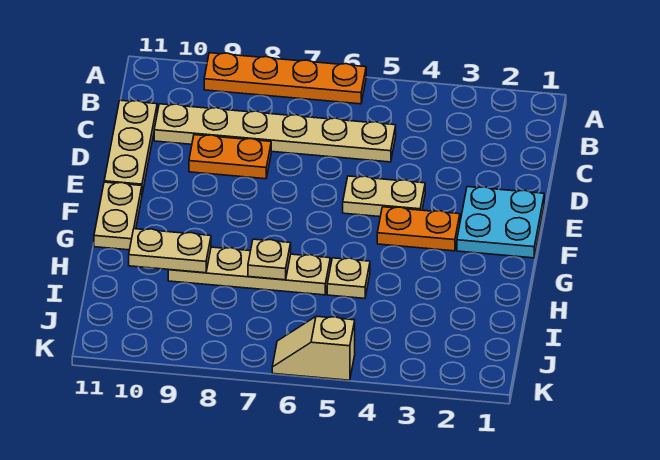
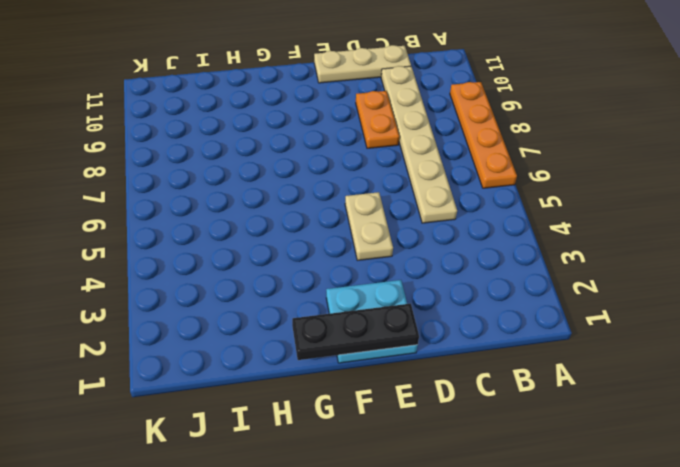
black plate E1:G1 level 2 -> none
none -> orange plate F3:F4 level 1
none -> tan plate F11:G11 level 1
none -> tan plate H5 level 1

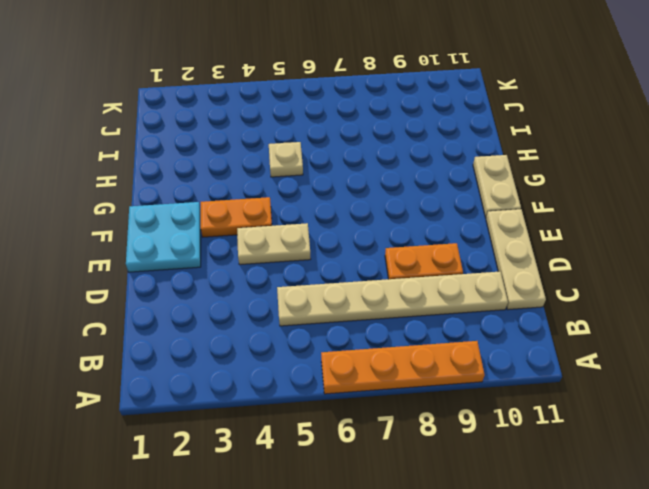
none -> tan plate H6:H9 level 1
none -> tan slope K5:K6 level 1 top 5
none -> tan plate H7 level 2

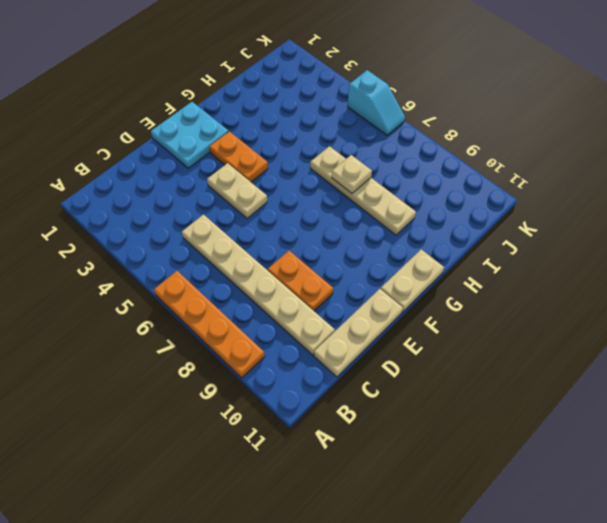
cyan slope K5:K6 level 1 top 5 -> tan slope K5:K6 level 1 top 5
none -> tan plate H5 level 1
none -> tan plate H9:H10 level 2

